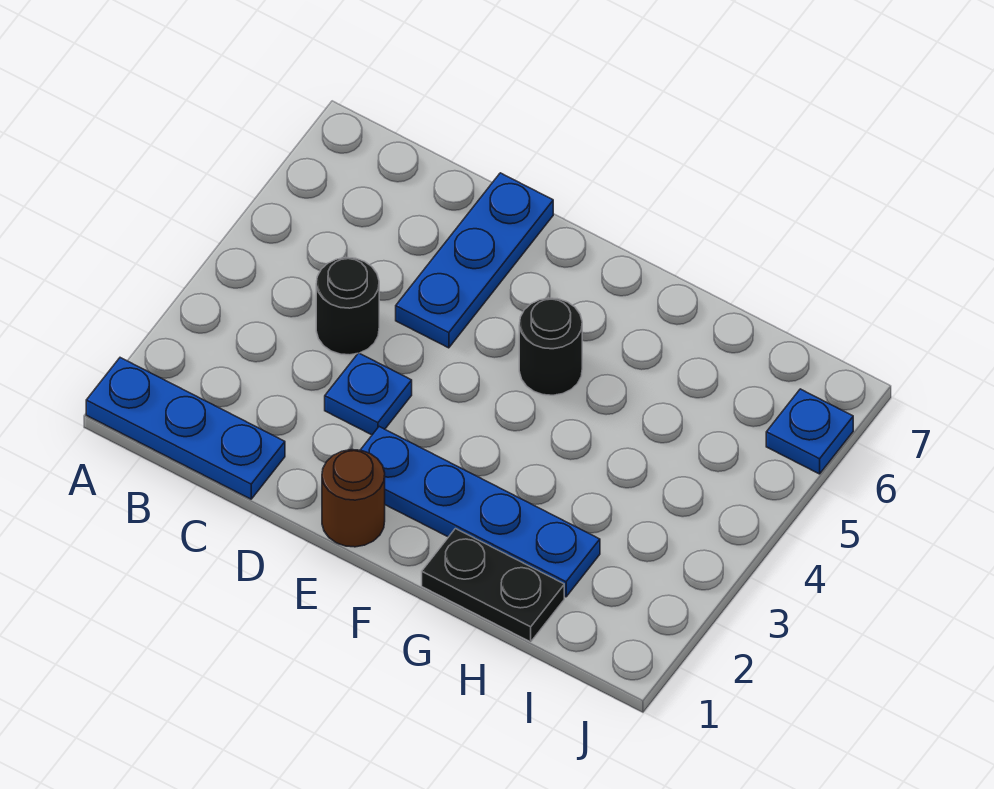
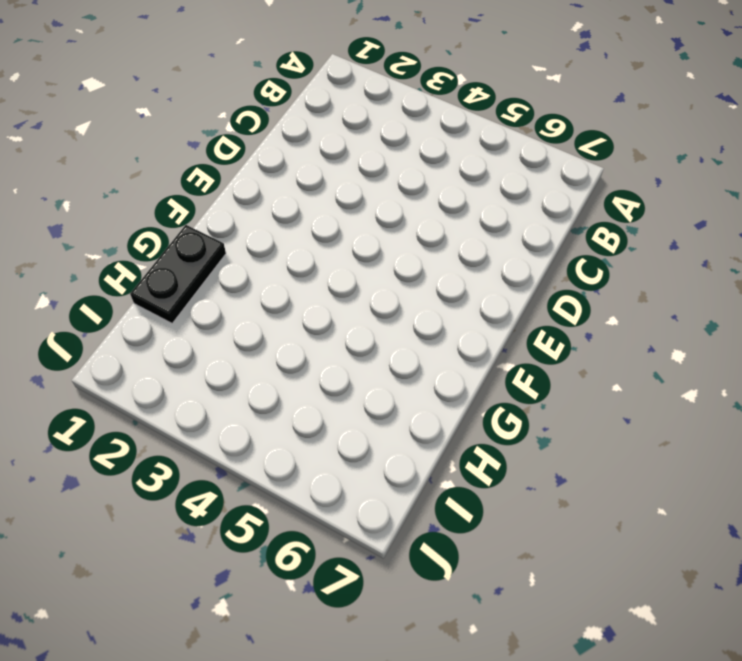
none -> blue plate A1:C1 level 1
none -> black round brick C4 level 1

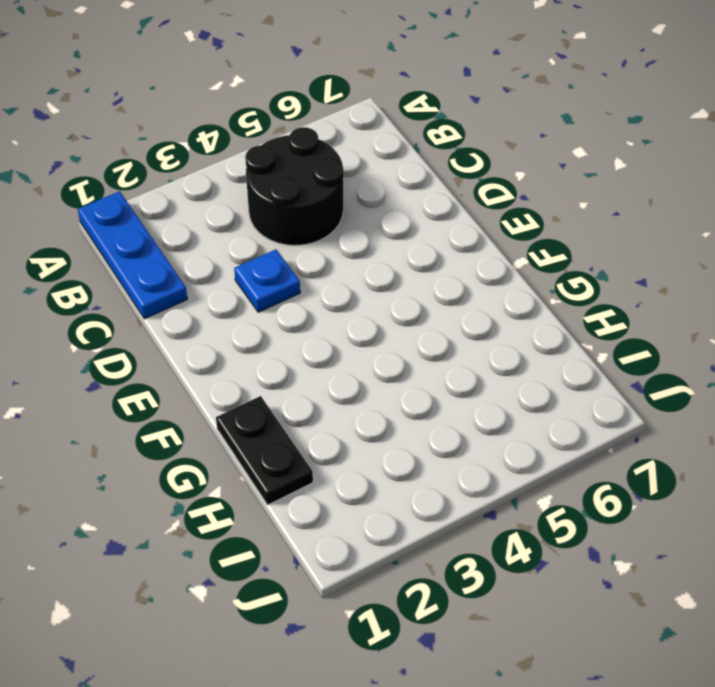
black round brick B4:C5 level 1 -> black round brick C4 level 1
none -> blue plate D5:D7 level 1
none -> brown round brick E1 level 1

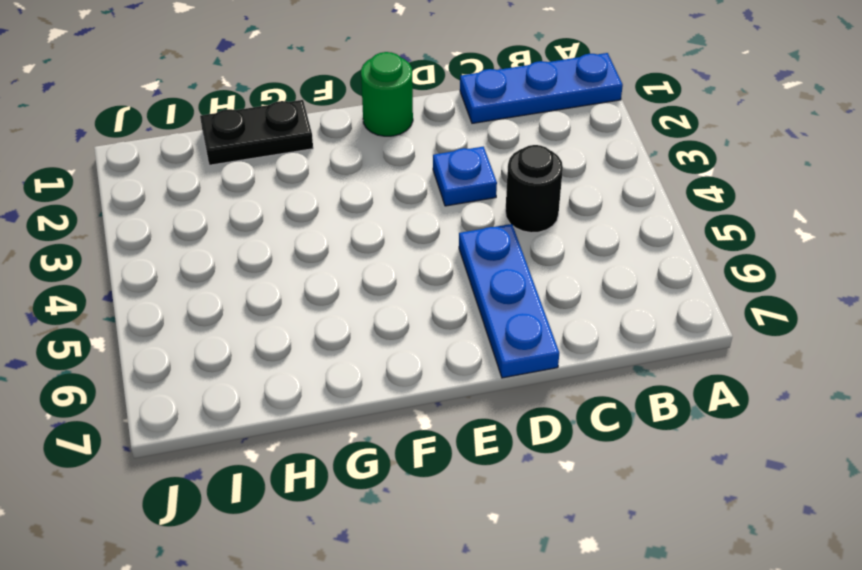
green round brick E1 level 1 -> brown round brick E1 level 1
none -> blue plate E2:H2 level 1
none -> black round brick F5 level 1

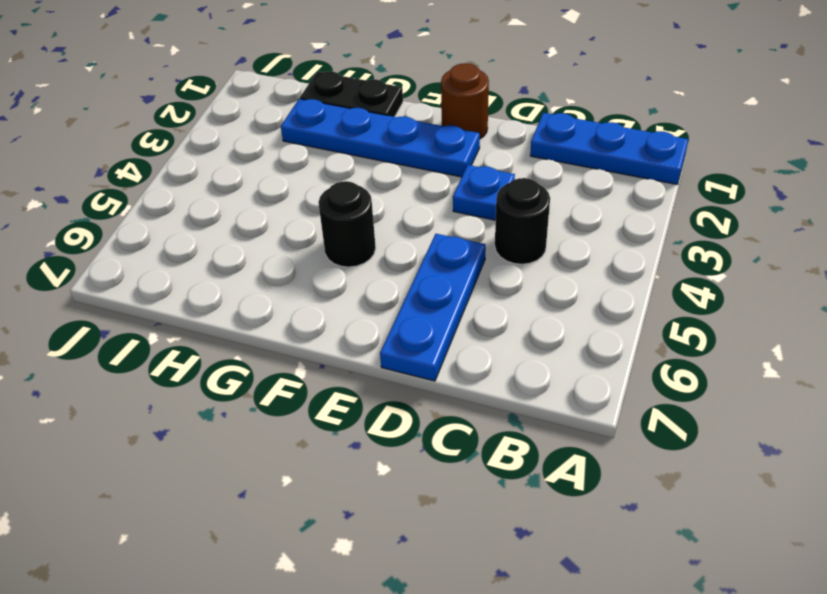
none -> blue plate J6 level 1

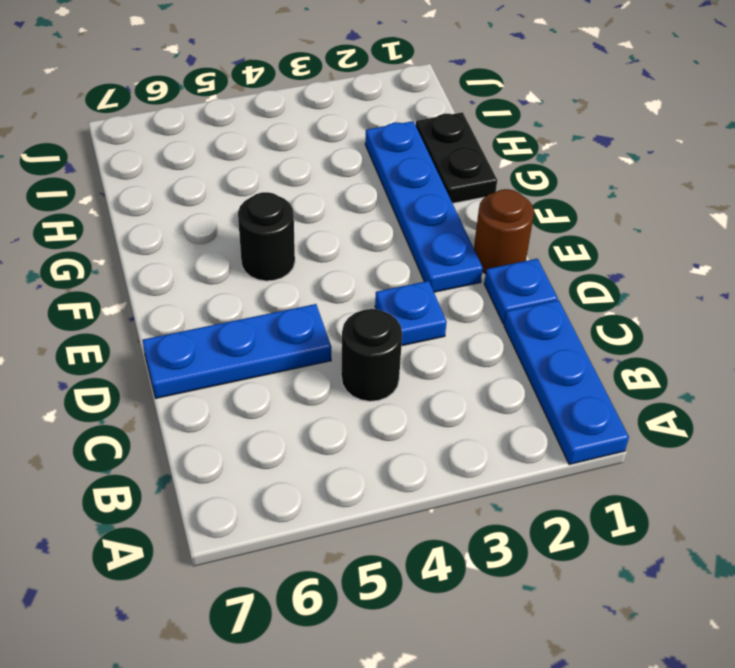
blue plate D1 level 1 -> blue plate J6 level 1

